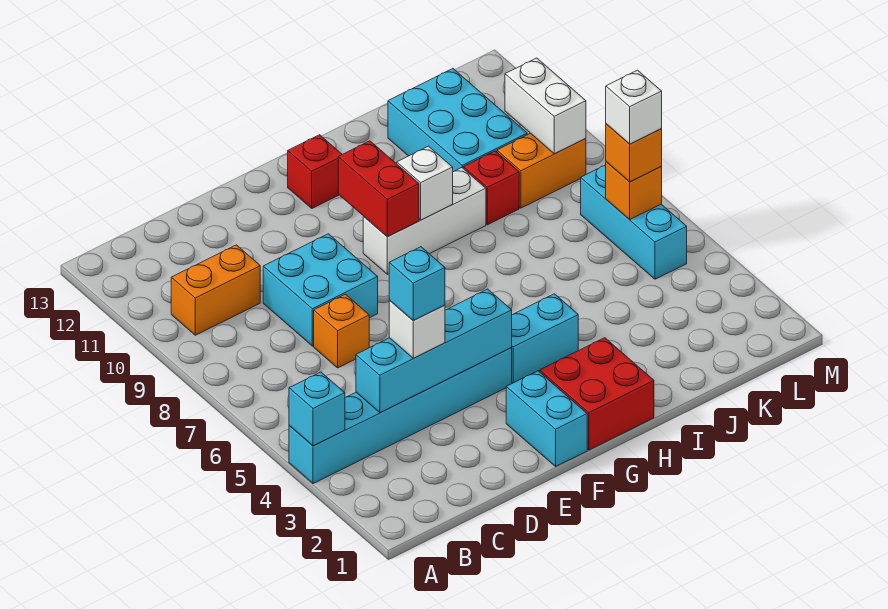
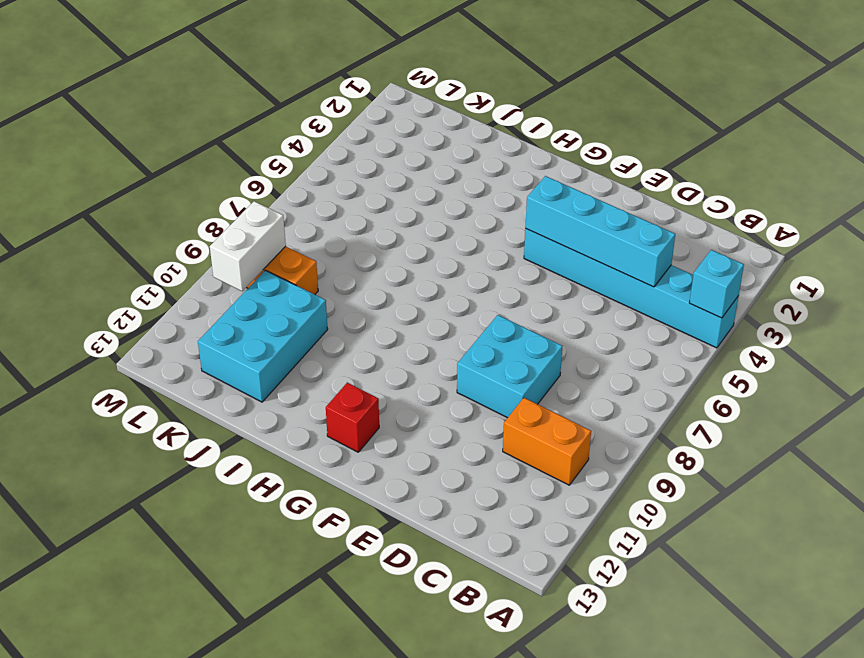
none -> orange brick D7 level 1
none -> cyan brick F1:F2 level 1
none -> red brick G1:H2 level 1

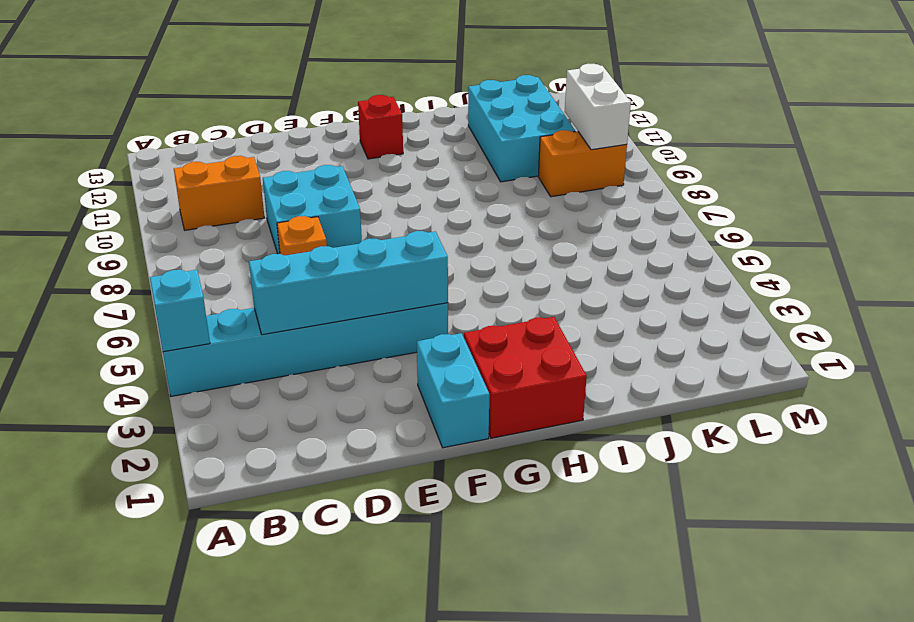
none -> cyan brick G4:H4 level 1
none -> white brick G9:I9 level 1
none -> red brick J9 level 1

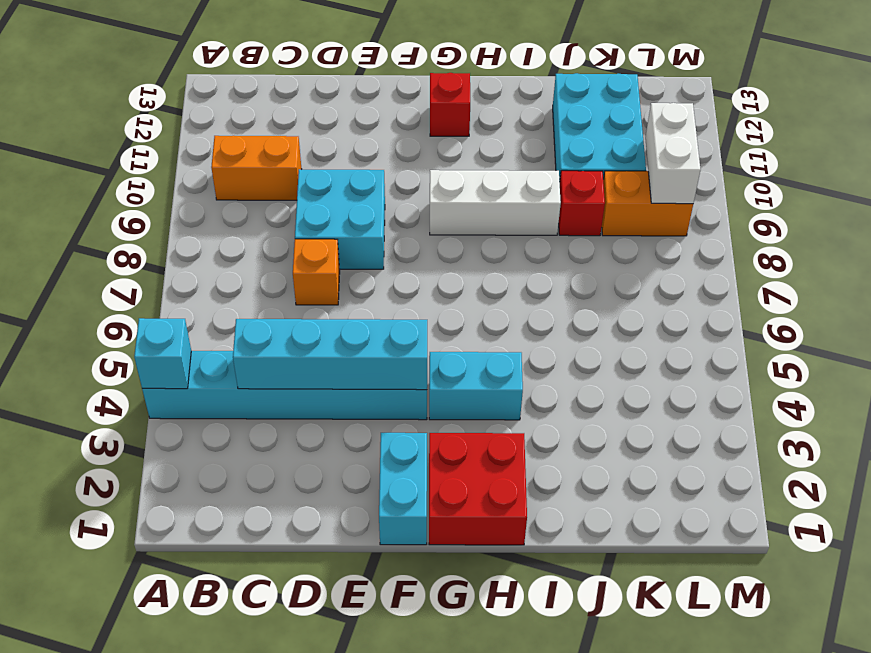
none -> cyan brick L5:L7 level 1
none -> red brick G9:G10 level 2
none -> white brick H9 level 2

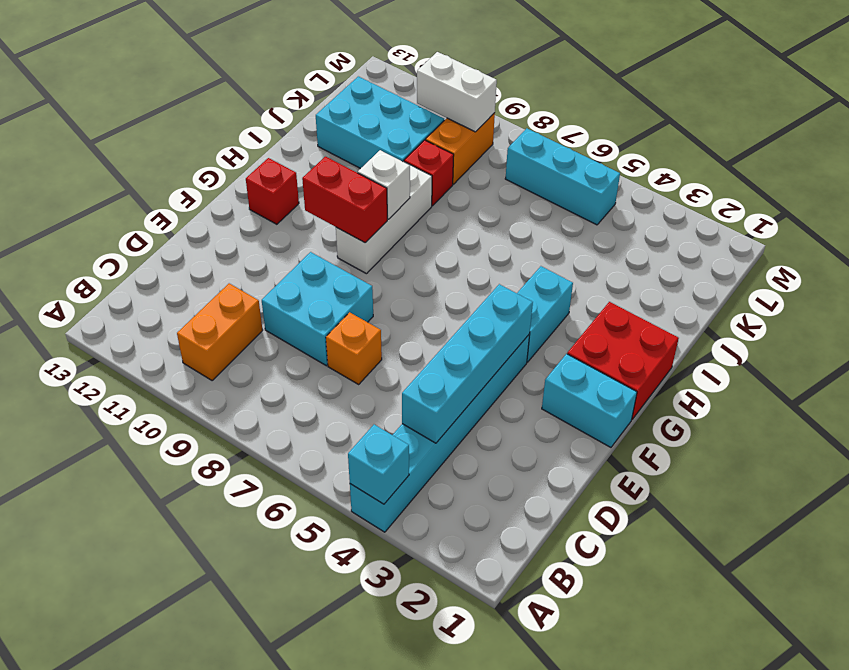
none -> orange brick L6 level 2
none -> white brick D4 level 3
none -> orange brick L6 level 3

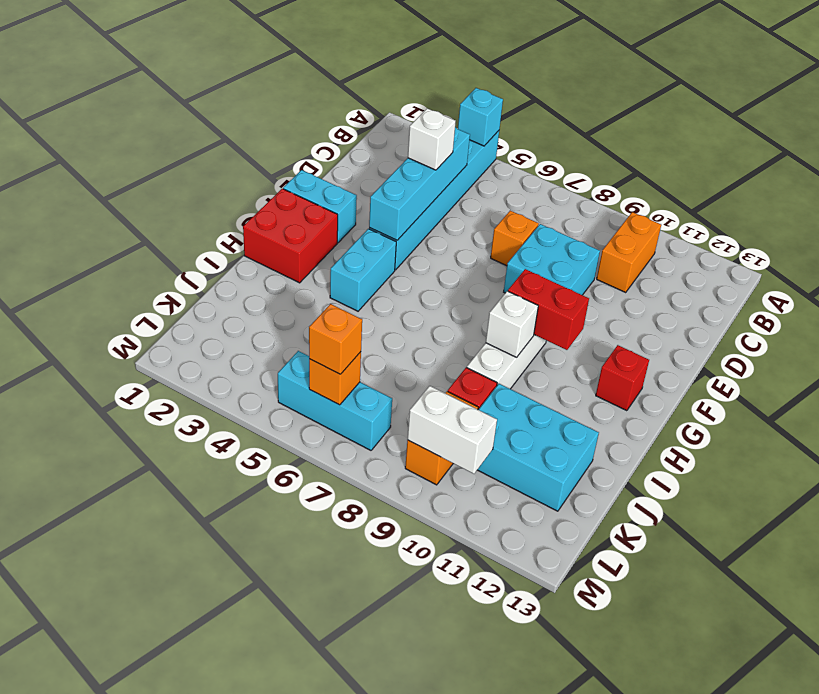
none -> cyan brick D4 level 4
none -> white brick L6 level 4

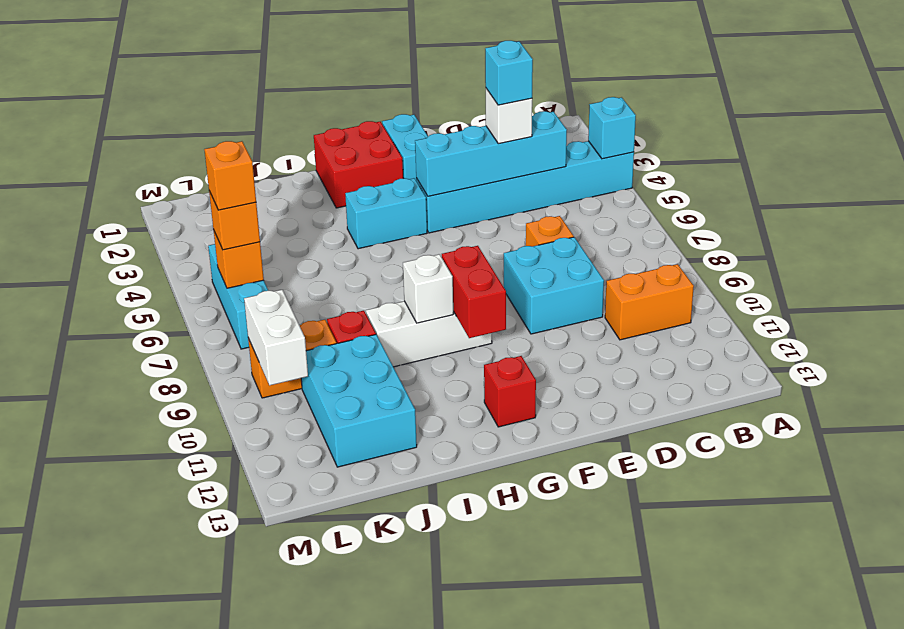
orange brick L6 level 4 -> white brick L6 level 4

